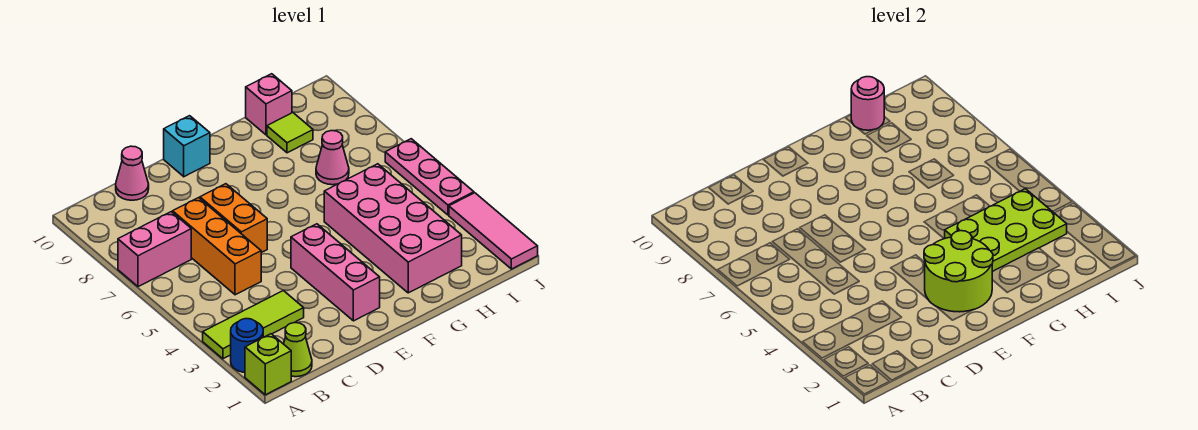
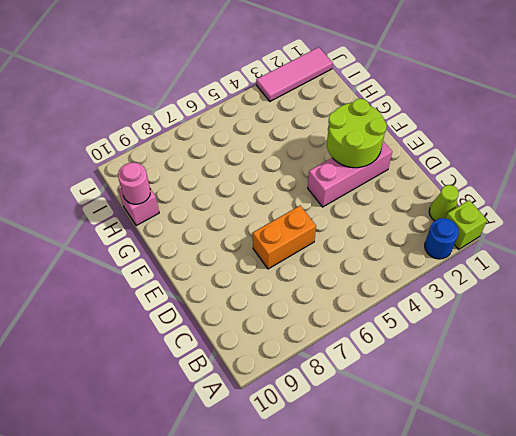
none -> lime tile A3:C3 level 1
none -> pink brick A7:B7 level 1
none -> orange brick C5:C7 level 1

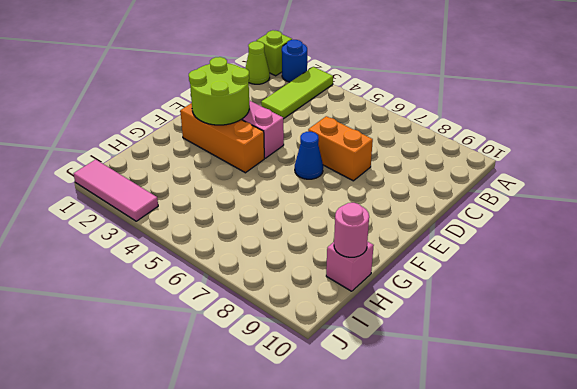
blue cone E6 level 1 -> none
orange brick F2:F4 level 1 -> orange brick C5:C7 level 1
none -> pink brick A7:B7 level 1
none -> pink cone C10 level 1
none -> cyan brick E10 level 1

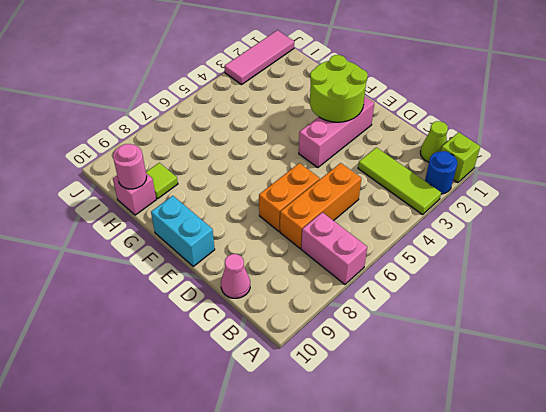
cyan brick E10:F10 level 1 -> cyan brick E10 level 1
none -> pink brick G2:H5 level 1
none -> pink cone H7 level 1
none -> pink plate J4:J6 level 1

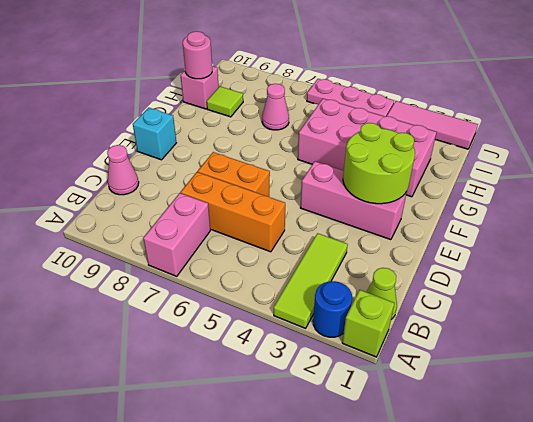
none -> lime plate G3:I4 level 2

